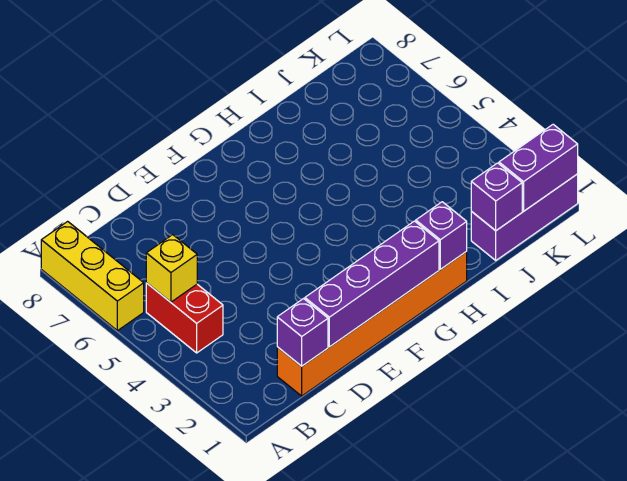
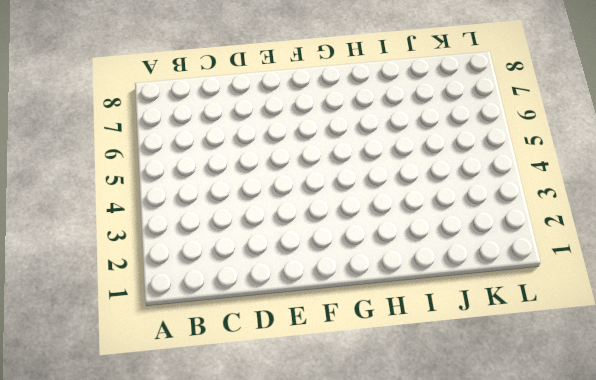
none -> yellow brick A6:A8 level 1
none -> red brick B4:B5 level 1

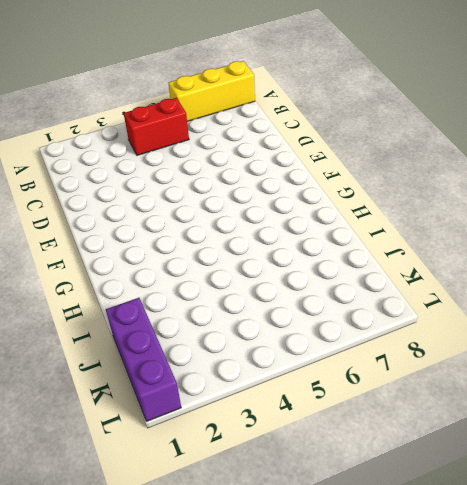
none -> orange brick C1:H1 level 1
none -> yellow brick B5 level 2

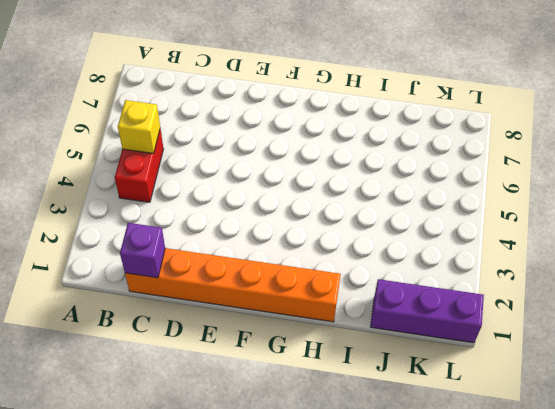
none -> yellow brick A6:A8 level 1
none -> purple brick D1:G1 level 2

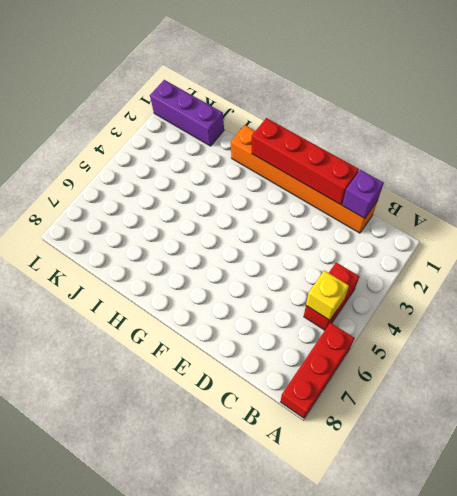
red brick A6:A8 level 1 -> yellow brick A6:A8 level 1
red brick D1:G1 level 2 -> purple brick D1:G1 level 2
none -> purple brick H1 level 2
none -> purple brick J1 level 2

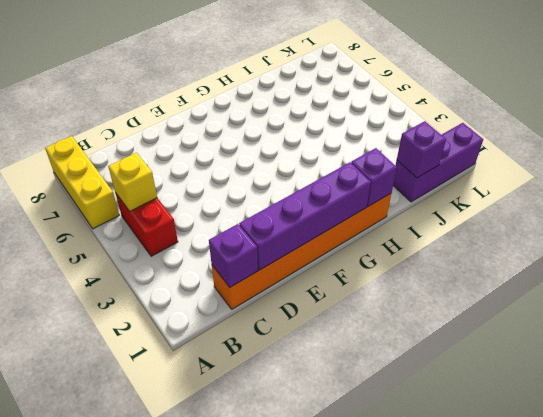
none -> purple brick K1:L1 level 2

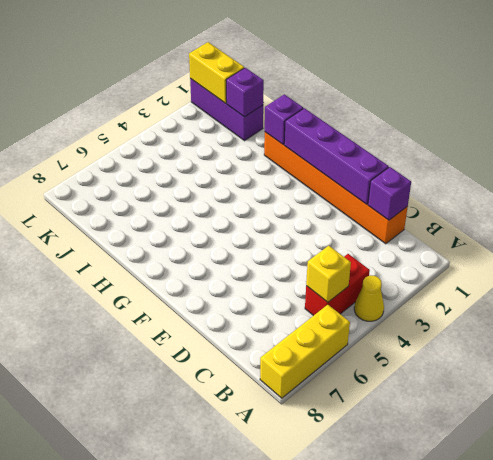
yellow cone A4 level 1 -> none
yellow brick K1:L1 level 2 -> purple brick K1:L1 level 2

